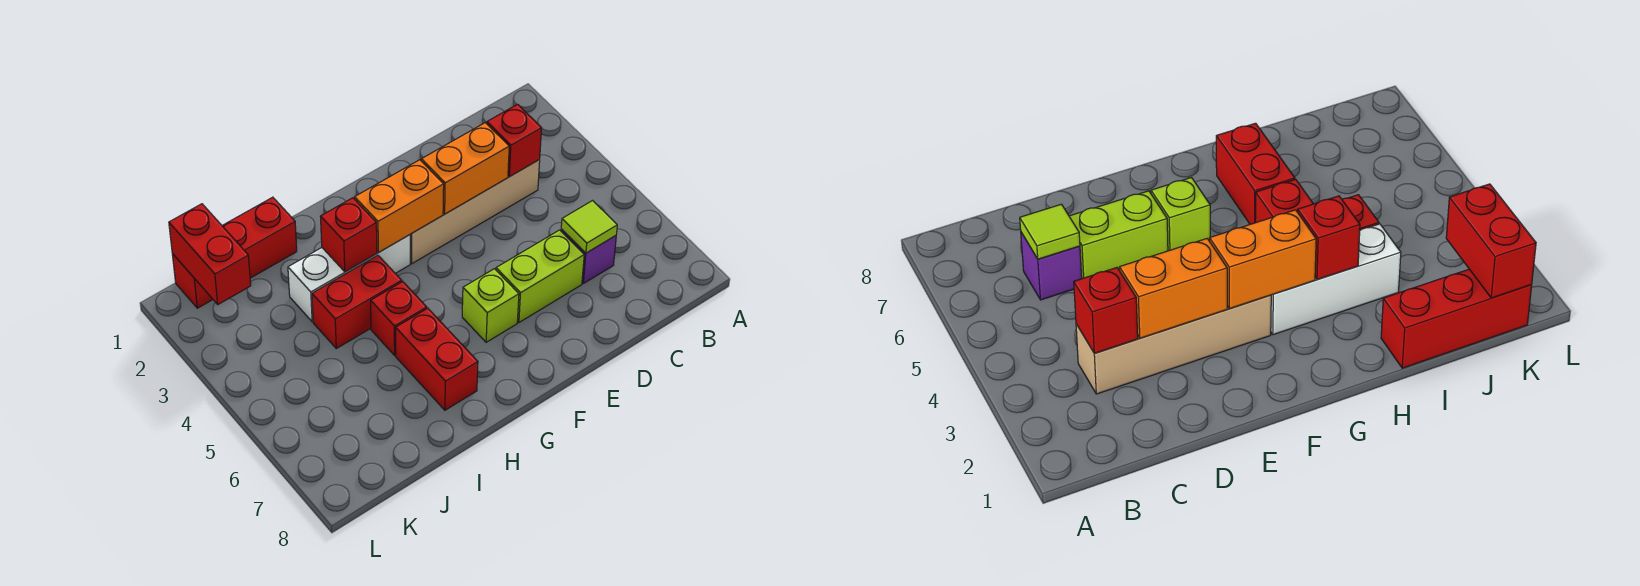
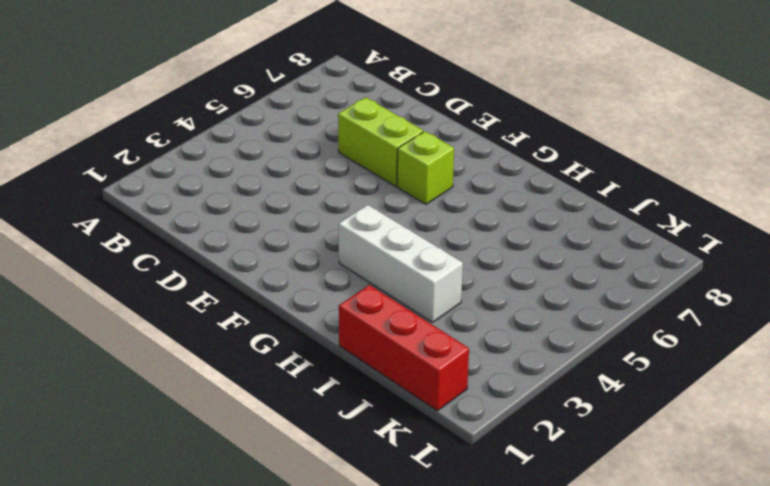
none -> tan brick C3:F3 level 1
none -> purple brick C6 level 1
none -> red brick H4:I4 level 1

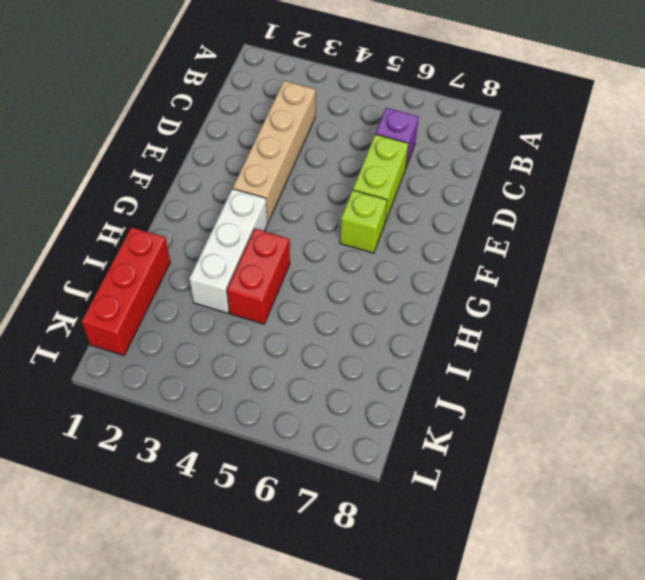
none -> red brick H5 level 1
none -> red brick H6:H7 level 1
none -> red brick C3 level 2

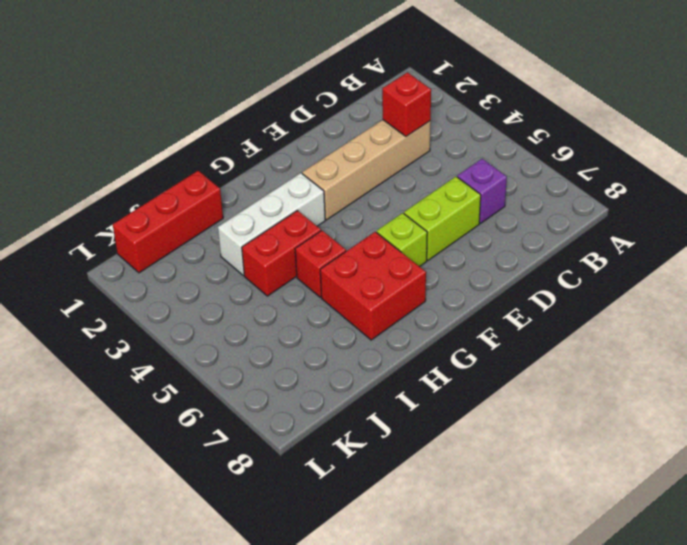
red brick G6:H7 level 1 -> red brick H6:H7 level 1
none -> lime tile C6 level 2
none -> orange brick D3:E3 level 2
none -> orange brick F3:G3 level 2

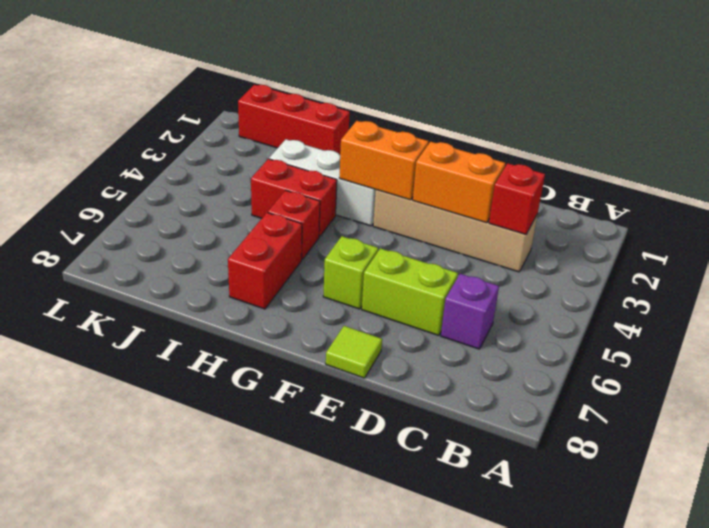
lime tile E8 level 1 -> lime tile C6 level 2
none -> red brick H3 level 2
none -> red brick K1:K2 level 2

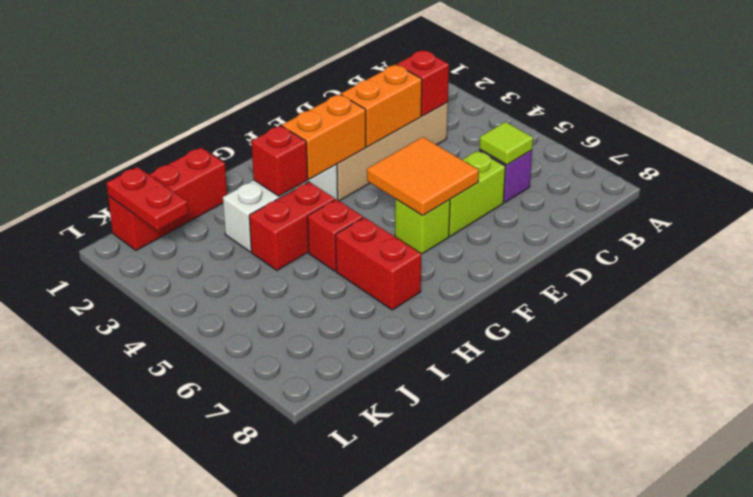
orange tile E5:F6 level 2 -> none
red plate K1:K2 level 2 -> red brick K1:K2 level 2

